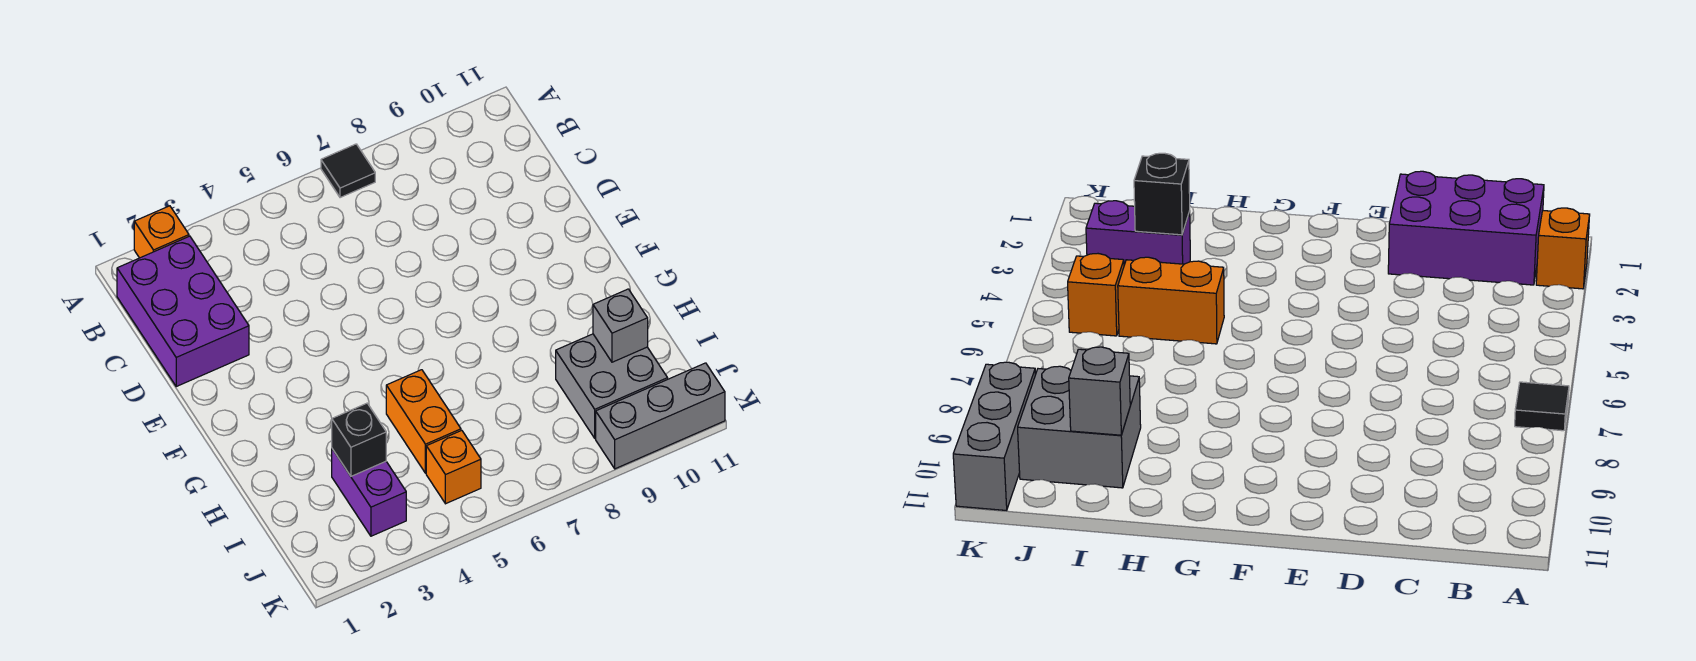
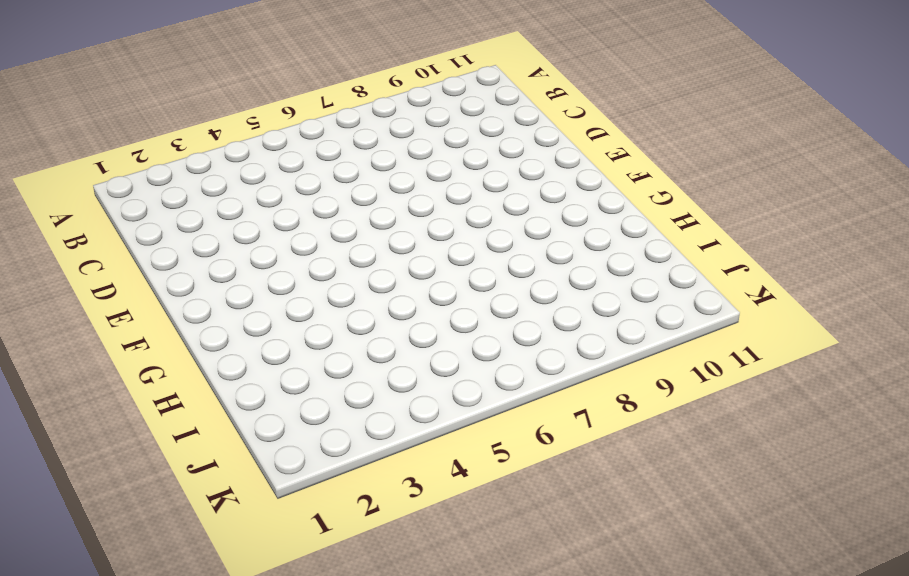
none -> orange brick A2 level 1
none -> black tile A7 level 1

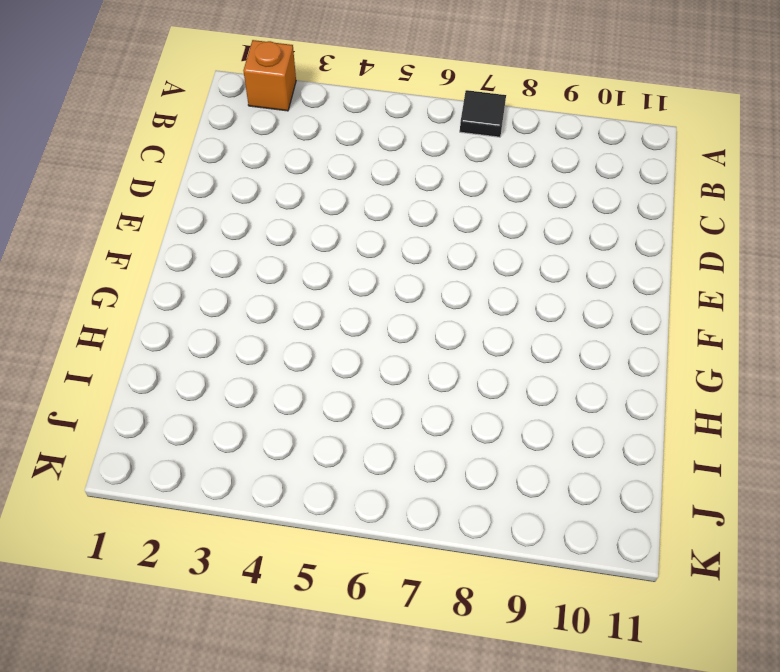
none -> purple brick B1:D2 level 1
none -> orange brick H5:I5 level 1

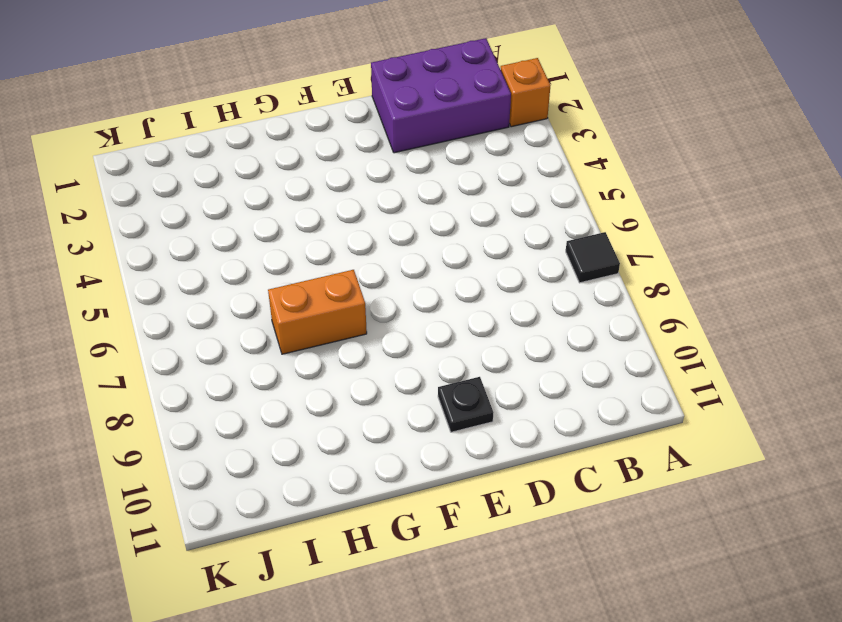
black plate E10 level 1 -> none
orange brick G7:H7 level 1 -> orange brick H5:I5 level 1
none -> purple brick I3:J3 level 1
none -> grey brick I9:J10 level 1

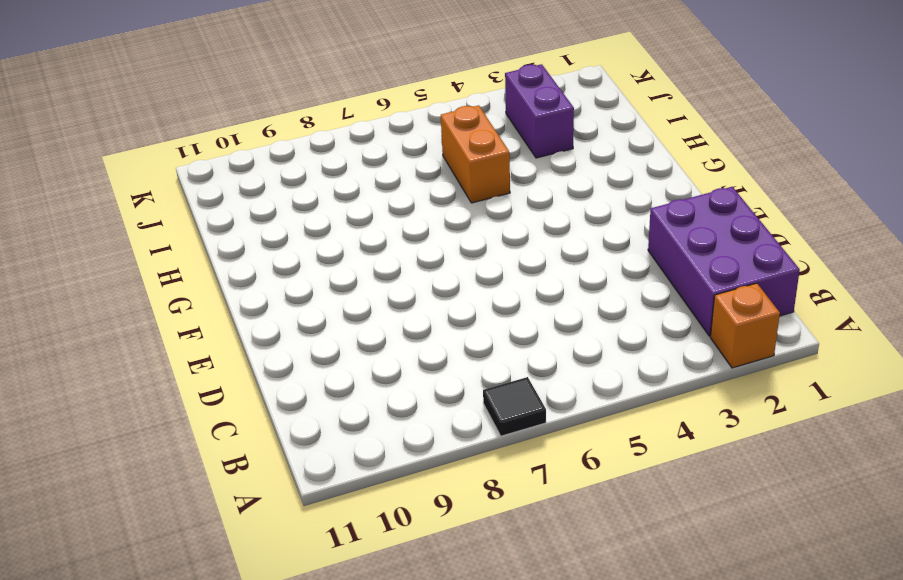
none -> grey brick I9:J10 level 1
none -> orange brick J5 level 1

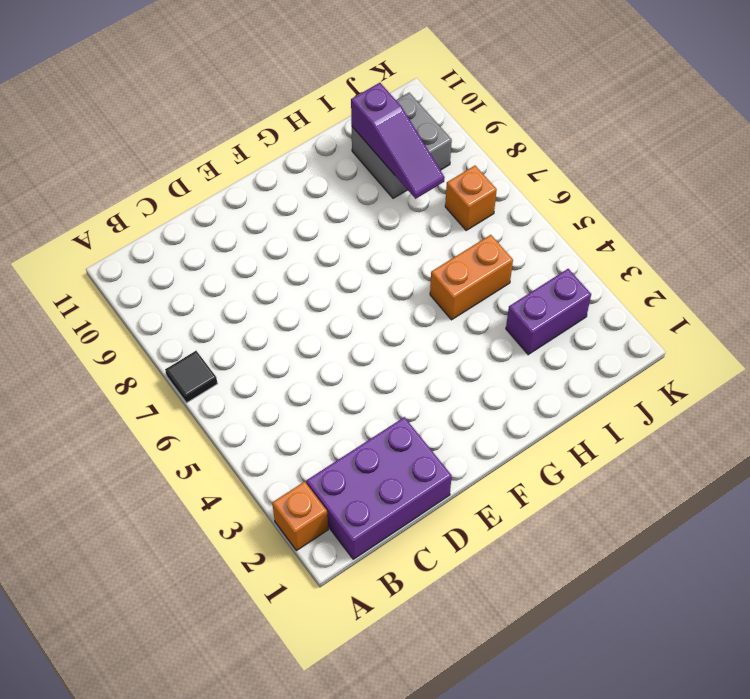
purple slope I8:I10 level 2 top 10 -> grey brick I10 level 2
orange brick J7 level 1 -> orange brick J5 level 1
none -> grey brick K9:K11 level 1
none -> black brick I3 level 2

